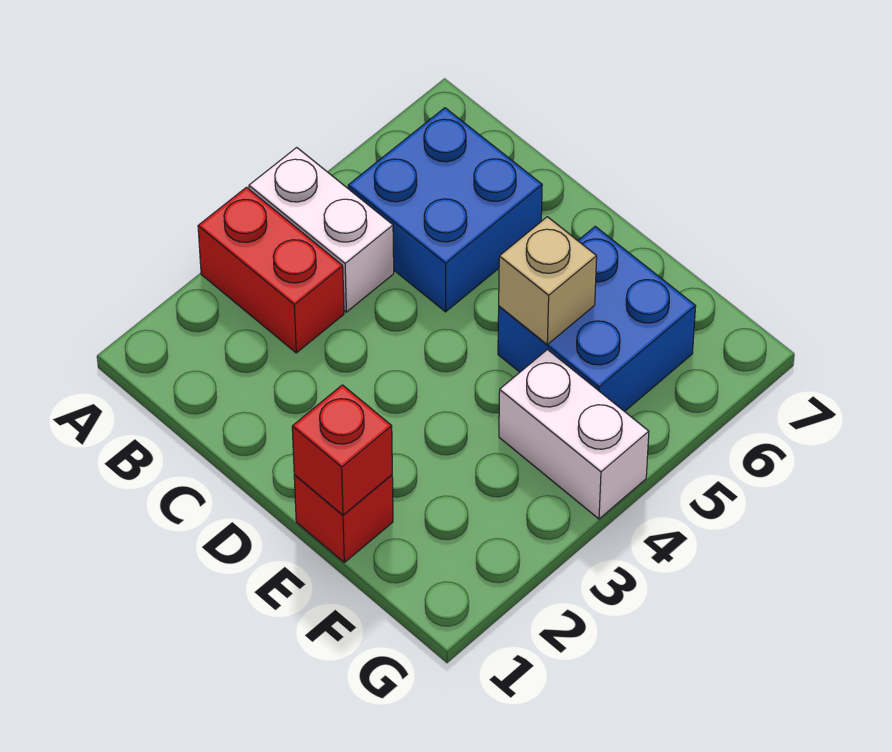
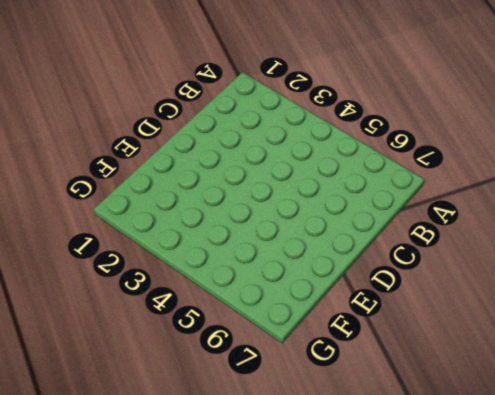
none -> red brick A3:B3 level 1
none -> white brick A4:B4 level 1

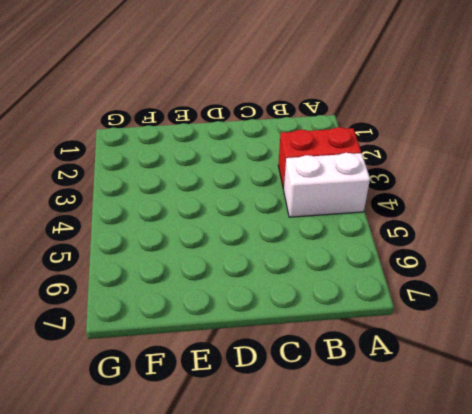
none -> blue brick B5:C6 level 1
none -> red brick E1 level 1

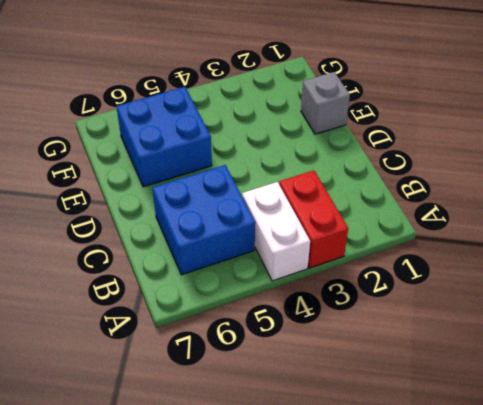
grey brick E1 level 1 -> red brick E1 level 1
none -> white brick F4:G4 level 1
none -> red brick E1 level 2

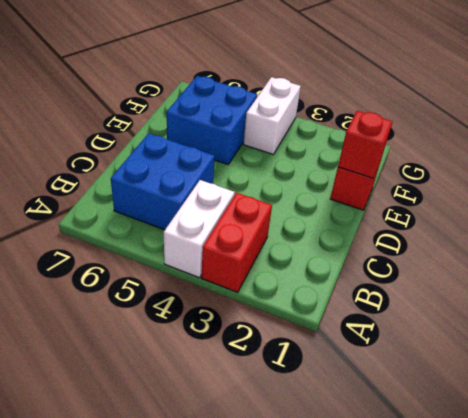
none -> tan brick E5 level 2

